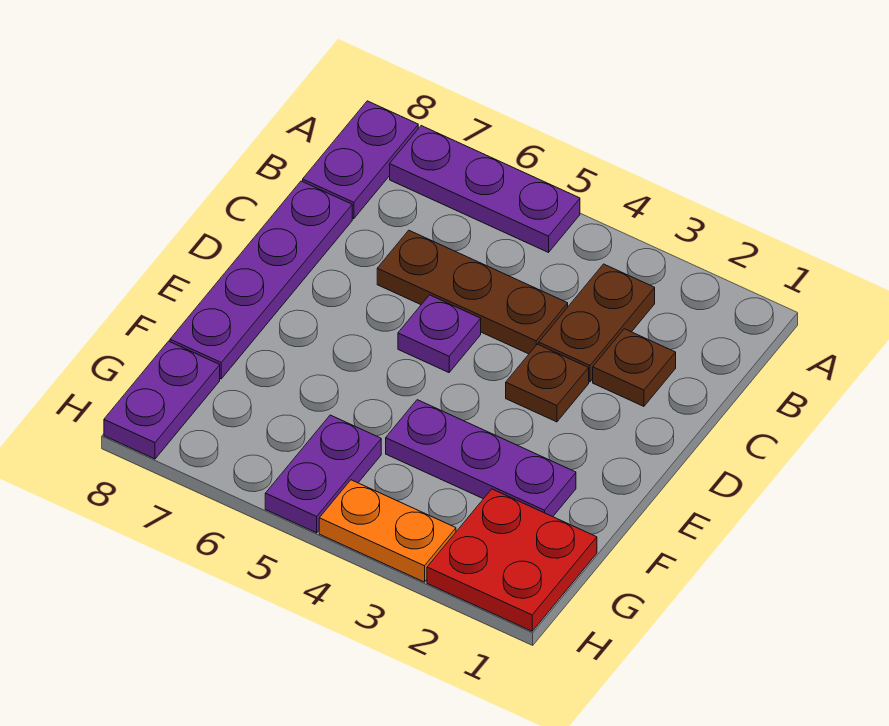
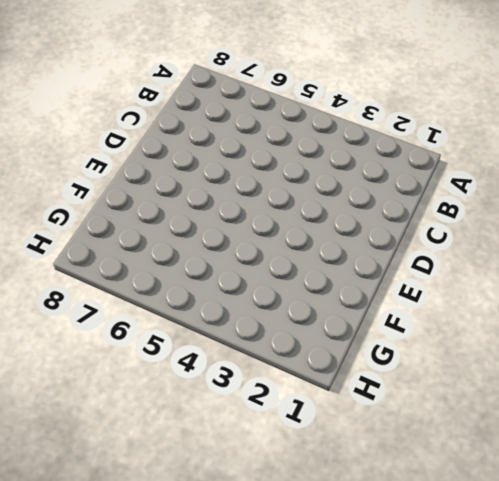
none -> purple plate A5:A7 level 1
none -> purple plate A8:B8 level 1
none -> brown plate B3:C3 level 1

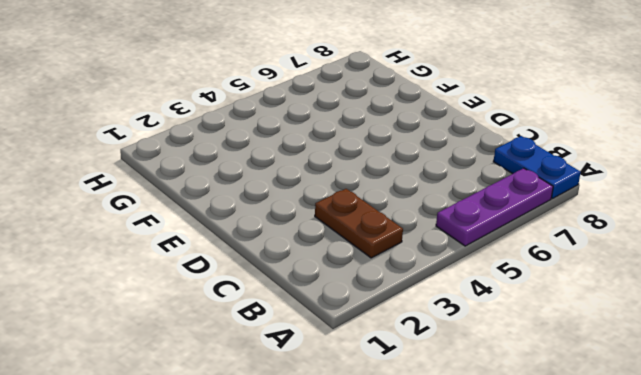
blue plate A8:B8 level 1 -> purple plate A8:B8 level 1
none -> brown plate C2 level 1
none -> brown plate C4:C6 level 1
none -> purple plate C8:F8 level 1

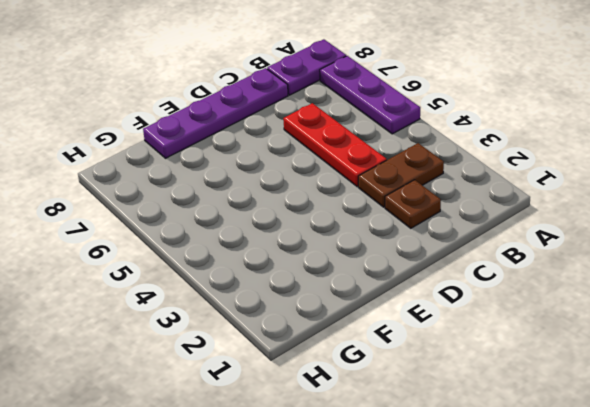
red plate C4:C6 level 1 -> brown plate C4:C6 level 1
none -> brown plate D3 level 1
none -> purple plate D5 level 1
none -> purple plate F2:F4 level 1

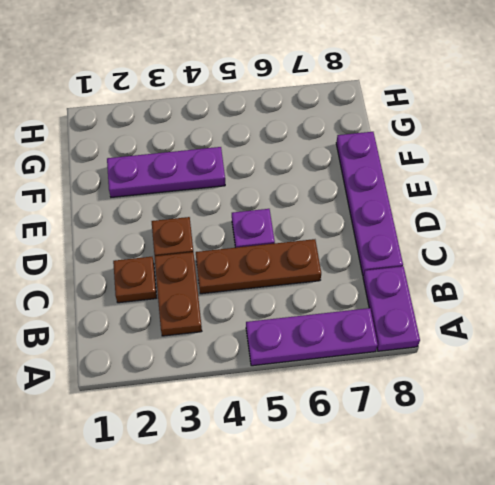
none -> red plate G1:H2 level 1
none -> purple plate G5:H5 level 1
none -> purple plate G8:H8 level 1

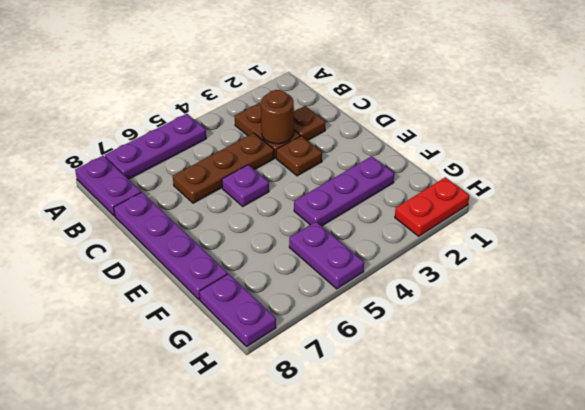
brown round brick C3 level 2 -> none
red plate H1:H2 level 1 -> red plate G1:H2 level 1
none -> orange plate H3:H4 level 1

